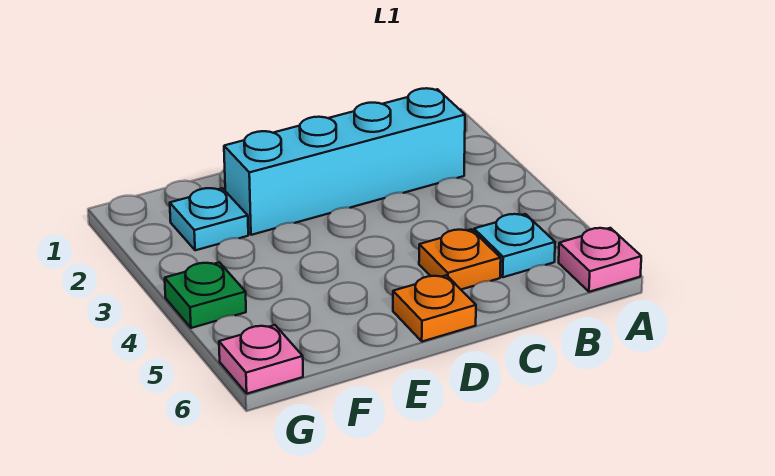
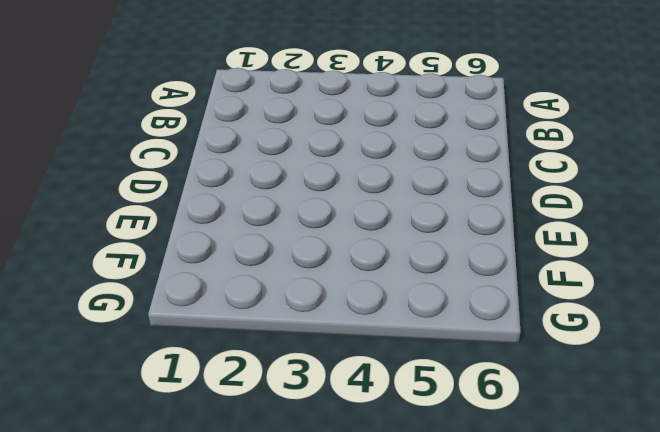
none -> pink plate A6 level 1
none -> cyan brick B2:E2 level 1

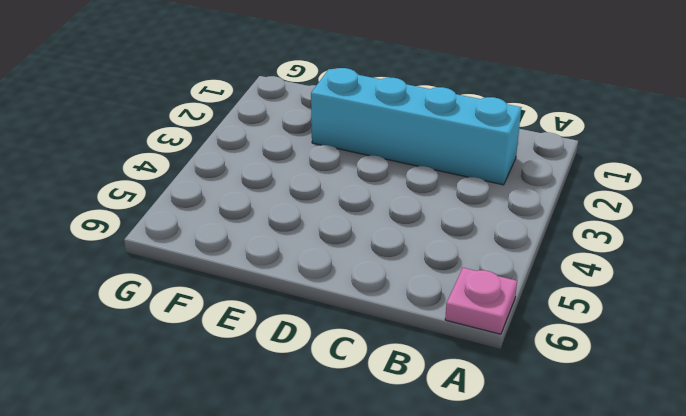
none -> cyan plate B5 level 1
none -> orange plate C5 level 1

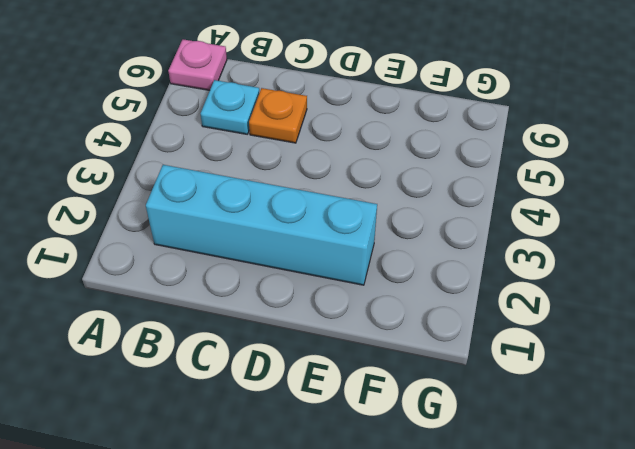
none -> orange plate D6 level 1
none -> cyan plate F2 level 1

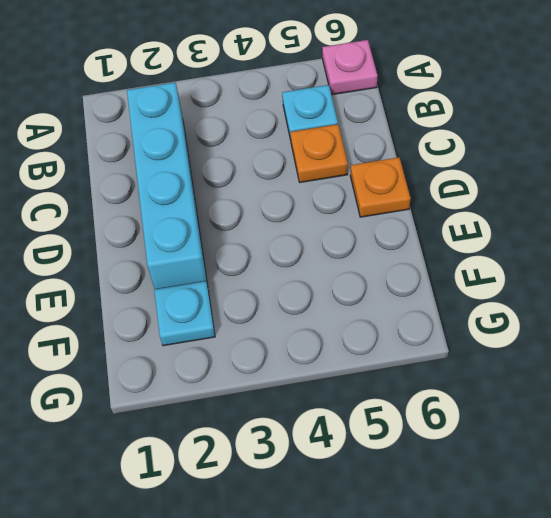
none -> green plate G4 level 1
none -> pink plate G6 level 1

